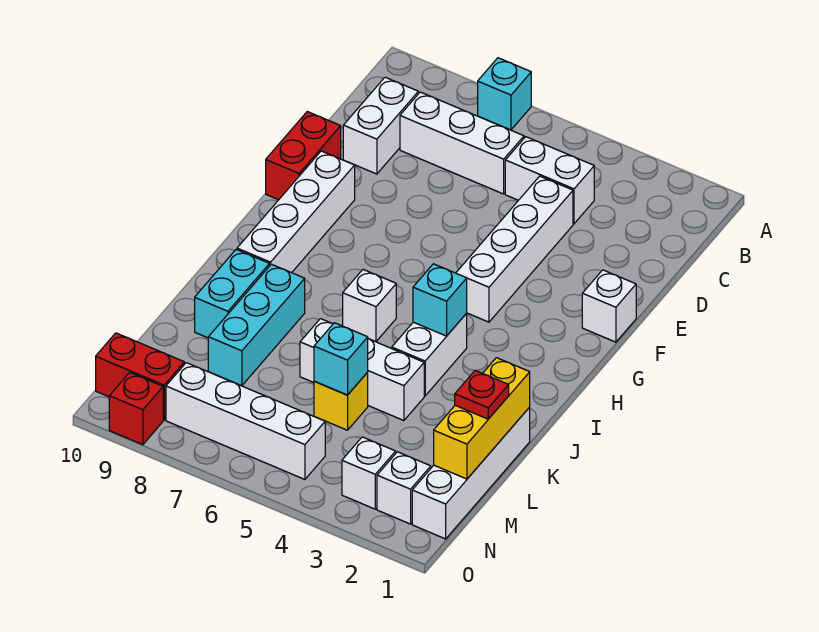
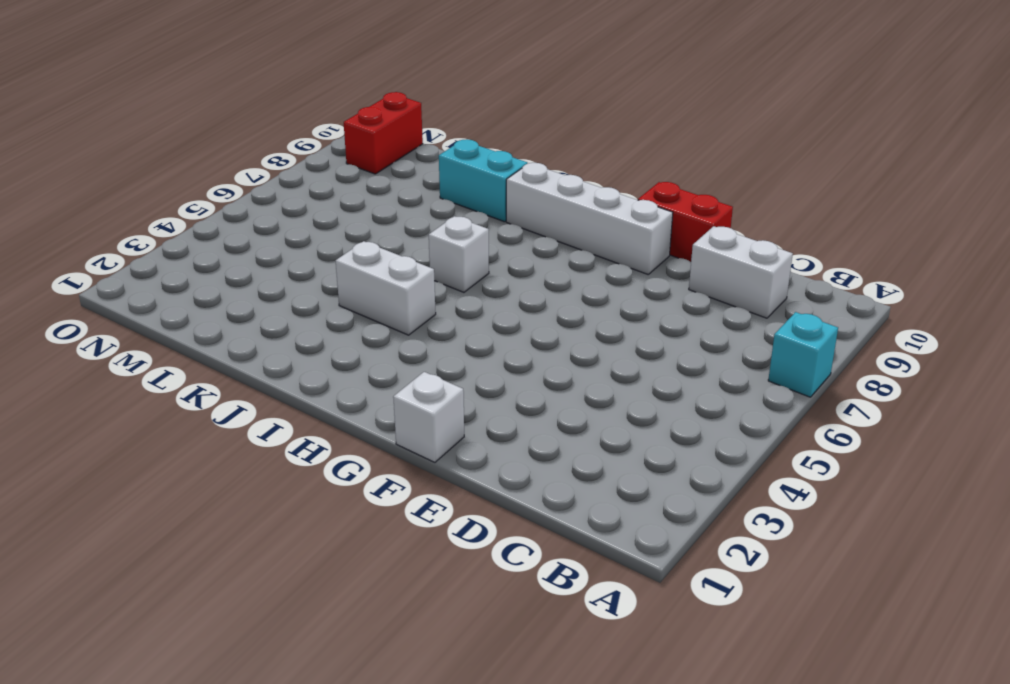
none -> white brick C4:C5 level 1
none -> white brick C6:C8 level 1
none -> white brick D4:G4 level 1

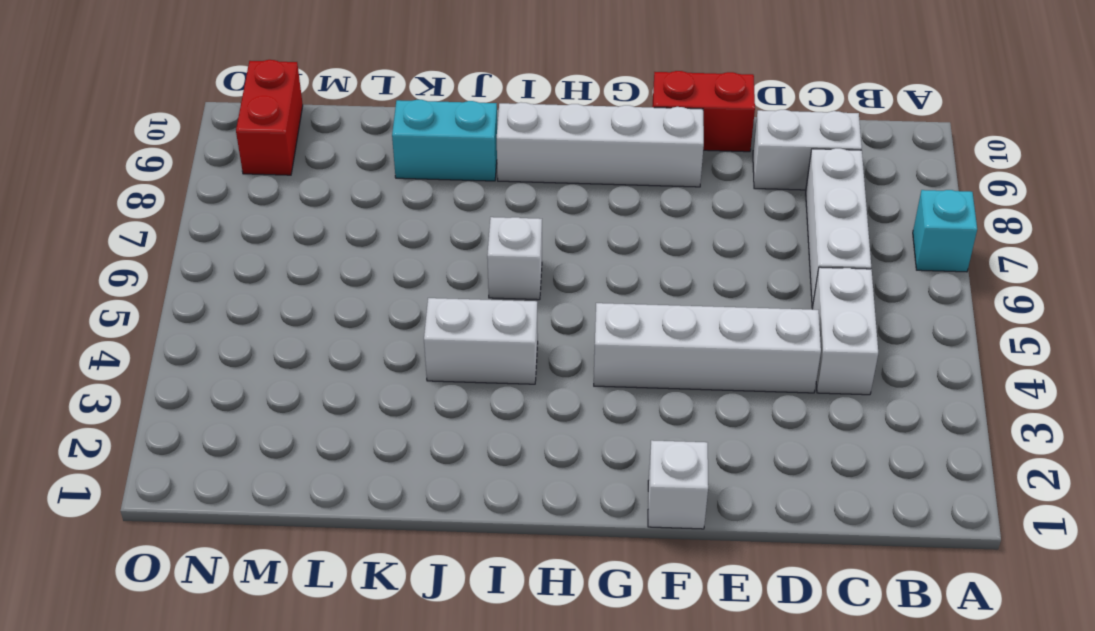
none -> cyan brick J8:L8 level 1
none -> white brick K1:N1 level 1
none -> white brick K4:K6 level 1

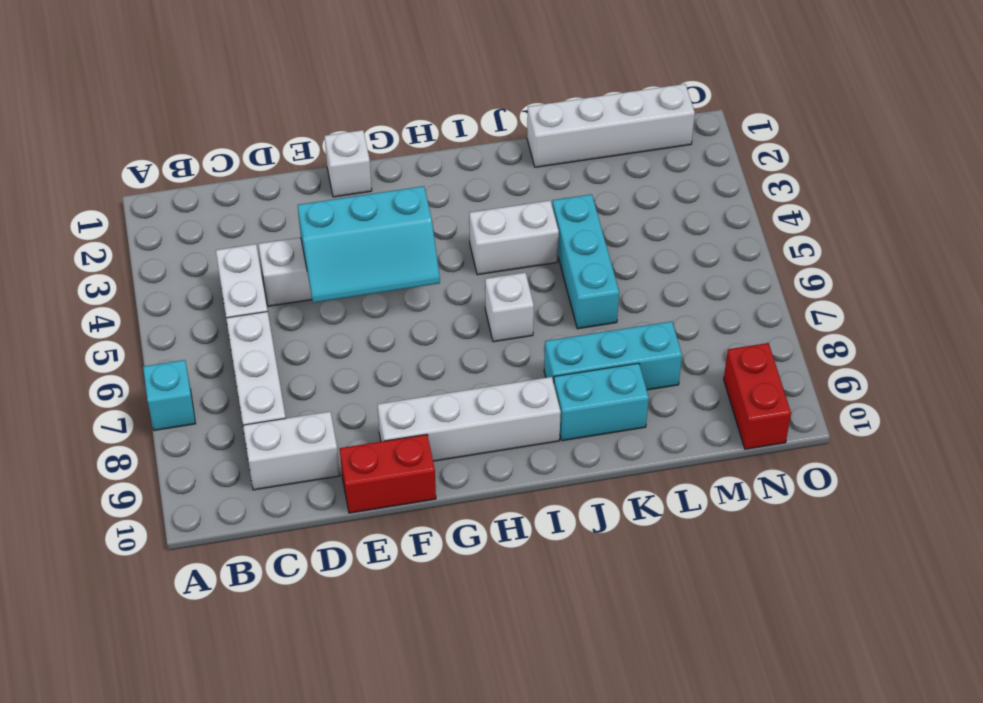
cyan slope E4:G5 level 2 top 4 -> none
cyan brick K4:K6 level 1 -> white brick K4:K6 level 1
none -> yellow brick L5 level 1
none -> white brick N2 level 1
none -> white brick N3 level 1

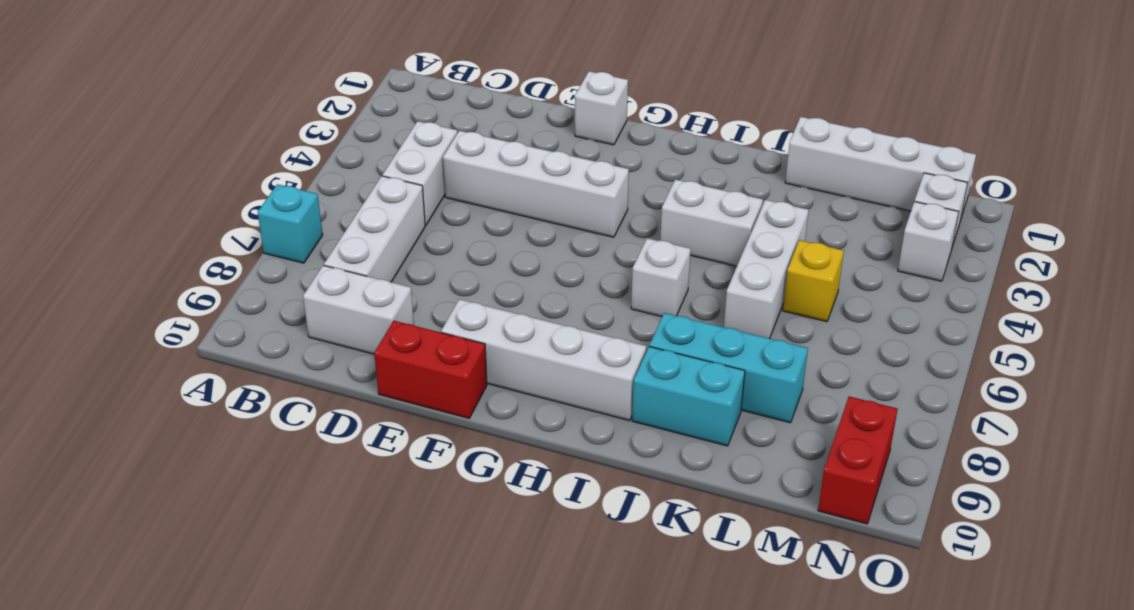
none -> white brick N5:N8 level 1
none -> red brick O9 level 1
none -> cyan brick I4 level 2

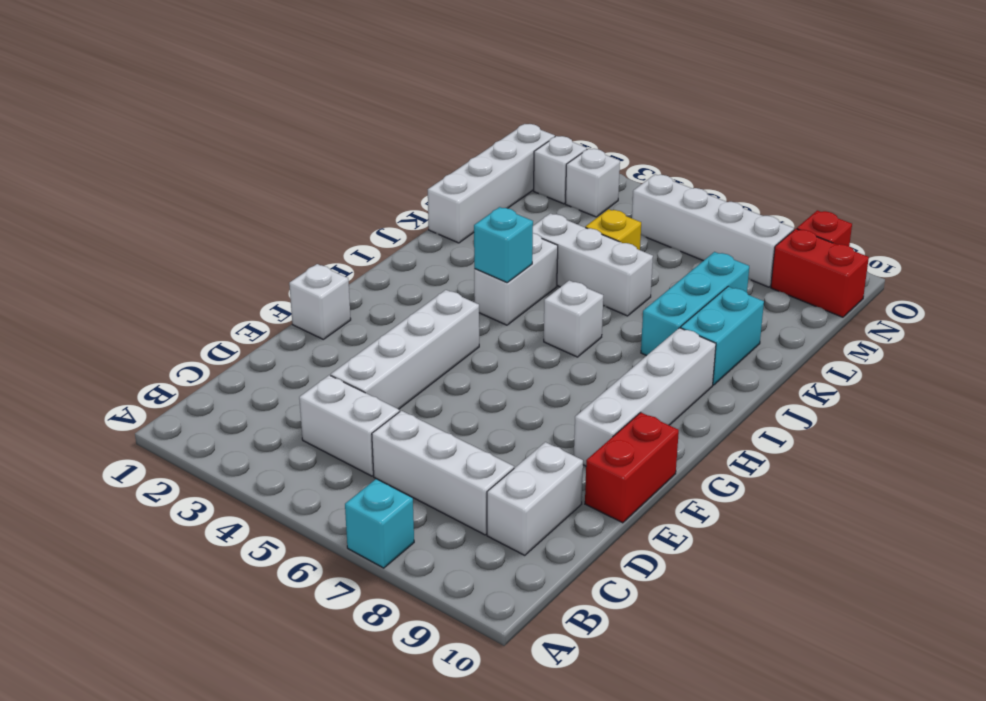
none -> yellow brick K1:M1 level 2
none -> cyan brick L5 level 2
none -> red plate L1 level 3

